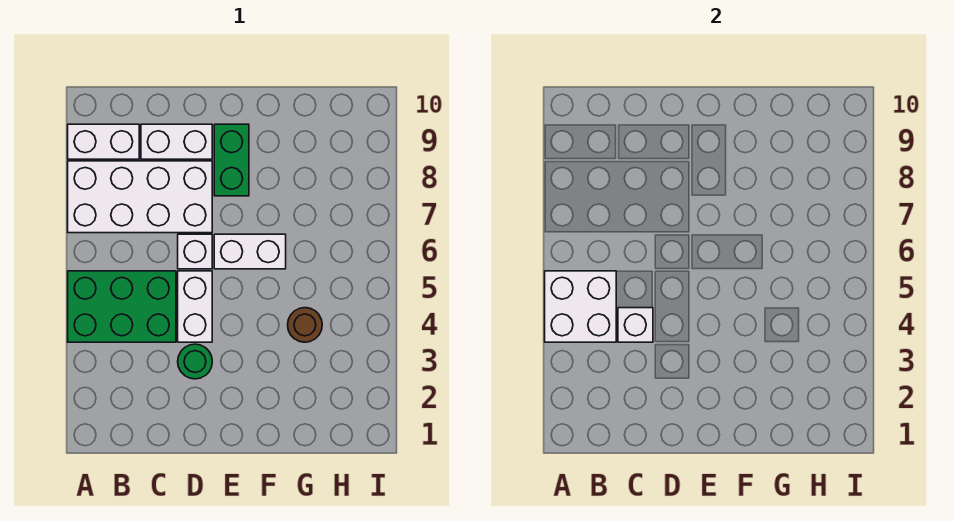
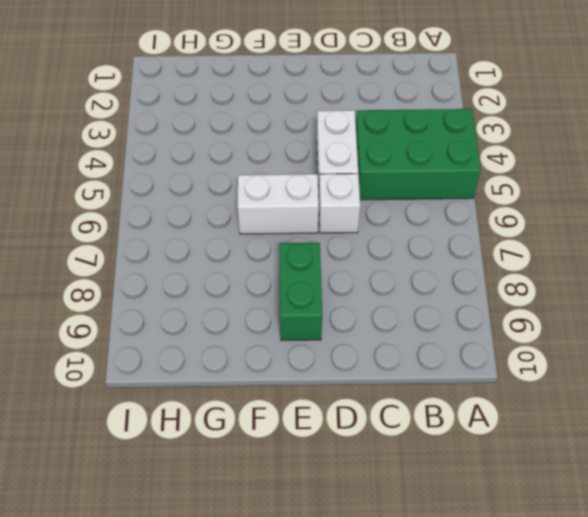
none -> white brick A7:D8 level 1
none -> white brick A9:B9 level 1
none -> white brick C9:D9 level 1

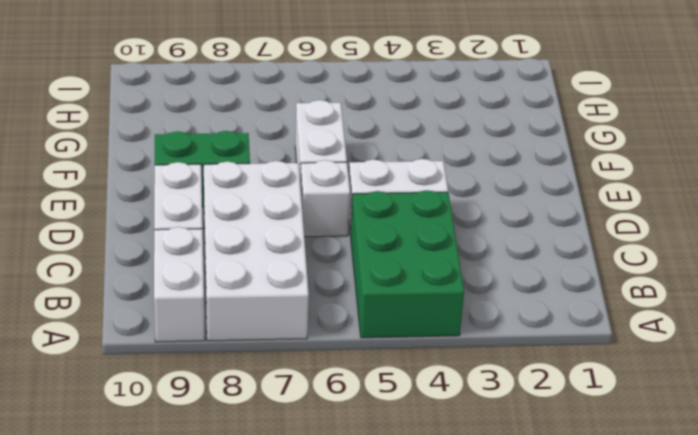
none -> green round brick D3 level 1
none -> brown round brick G4 level 1
none -> white brick A4:B5 level 2

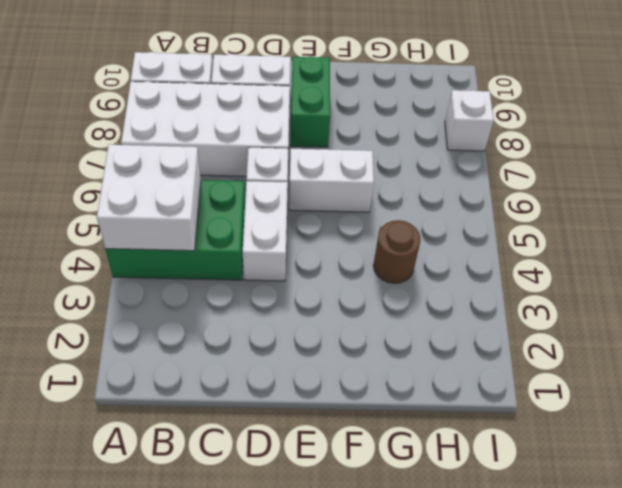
white brick I8 level 1 -> white brick C4 level 2
none -> green round brick D3 level 1

